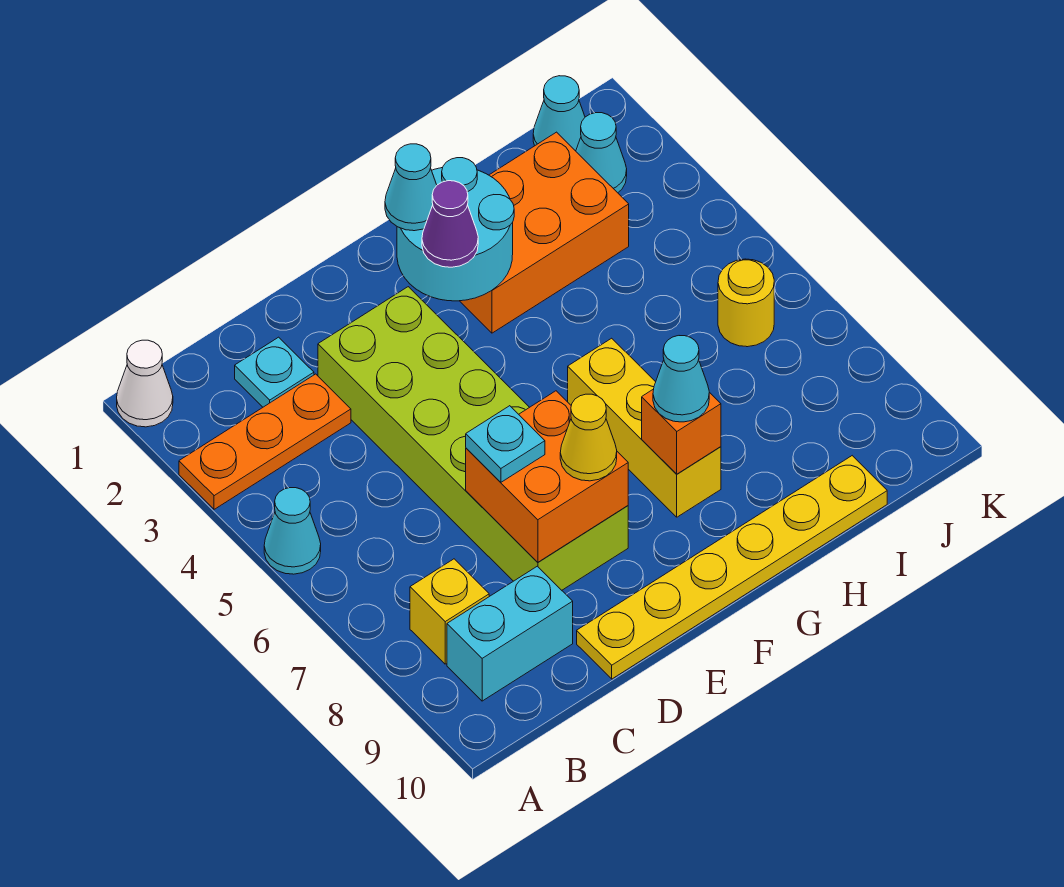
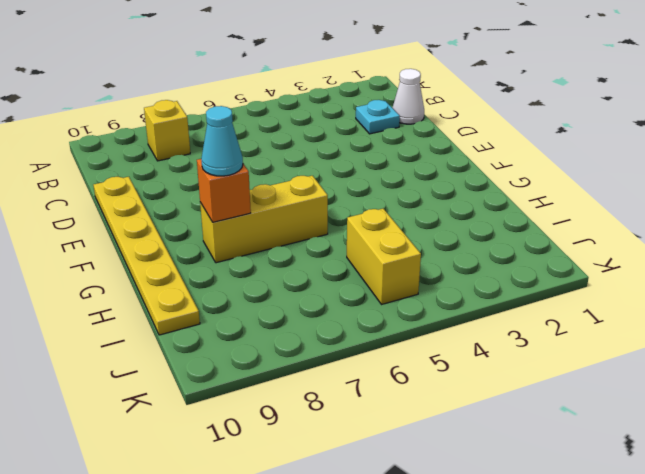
white cone C1 level 1 -> white cone A1 level 1
yellow brick I5:J5 level 1 -> none
none -> orange plate A3:C3 level 1
none -> cyan cone A5 level 1
none -> cyan brick B9:C9 level 1

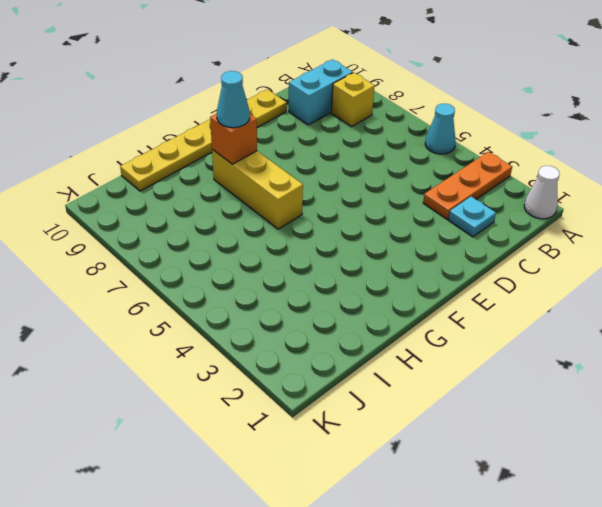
none -> lime brick D3:E8 level 1
none -> orange brick G2:I3 level 1
none -> cyan cone J1 level 1

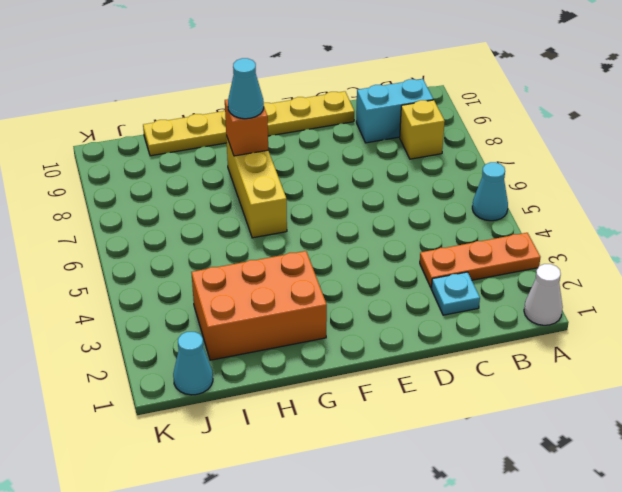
none -> lime brick D3:E8 level 1
none -> cyan cone J2 level 1
none -> yellow round brick J6 level 1

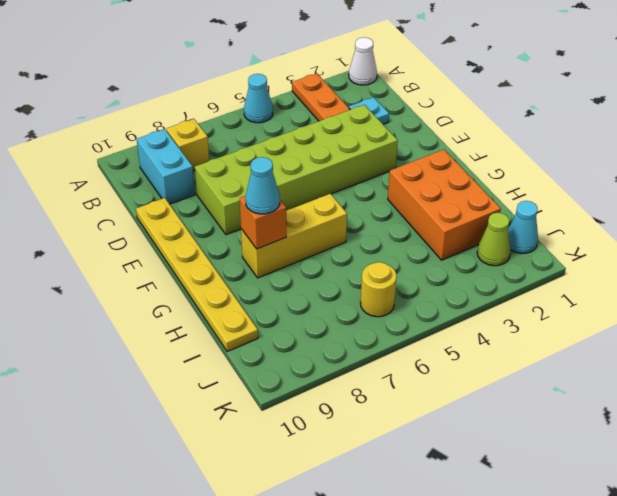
lime cone J2 level 1 -> cyan cone J2 level 1
none -> orange brick D7:E8 level 2
none -> cyan round brick F2:G3 level 2
none -> cyan plate D7 level 3

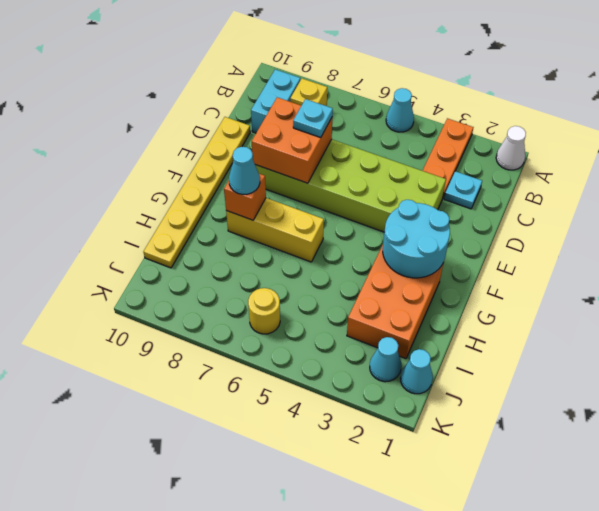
none -> yellow cone E8 level 3
none -> cyan cone F2 level 3
none -> purple cone F3 level 3

